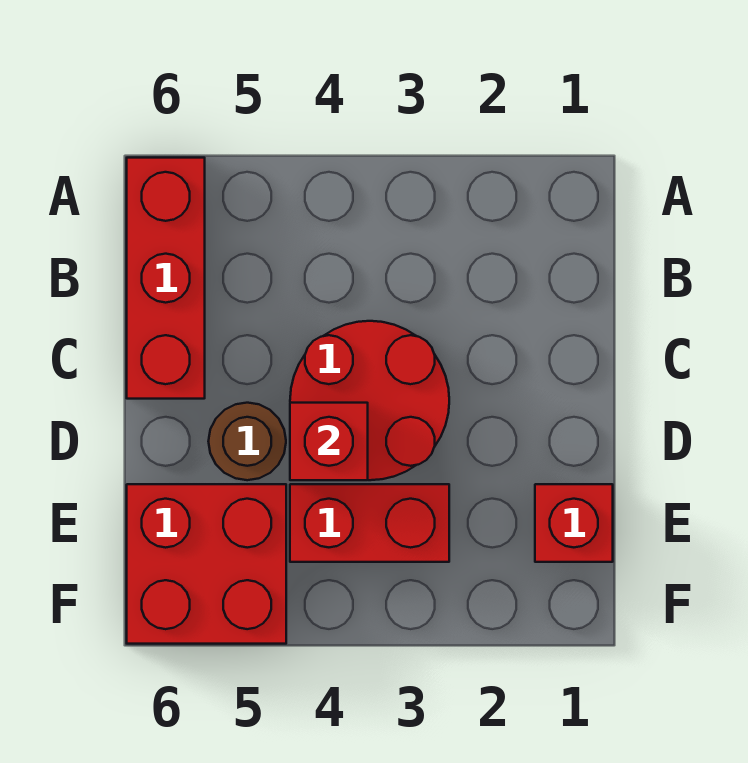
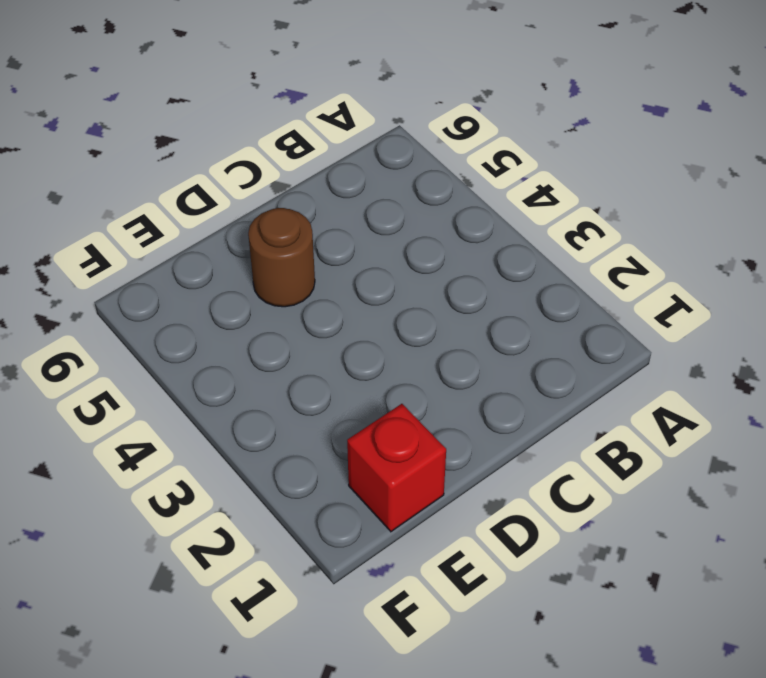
none -> red brick A6:C6 level 1
none -> red round brick C3:D4 level 1

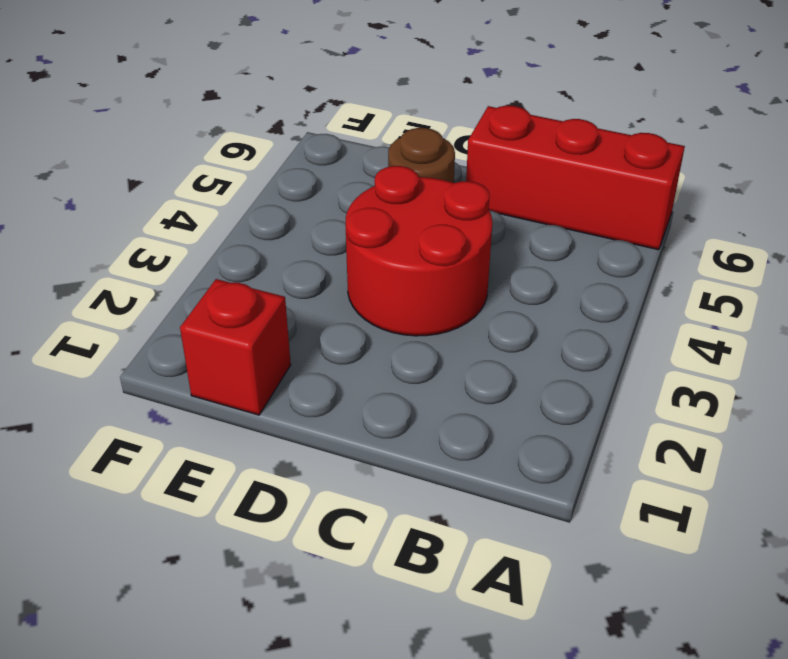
none -> red brick E3:E4 level 1
none -> red brick E5:F6 level 1

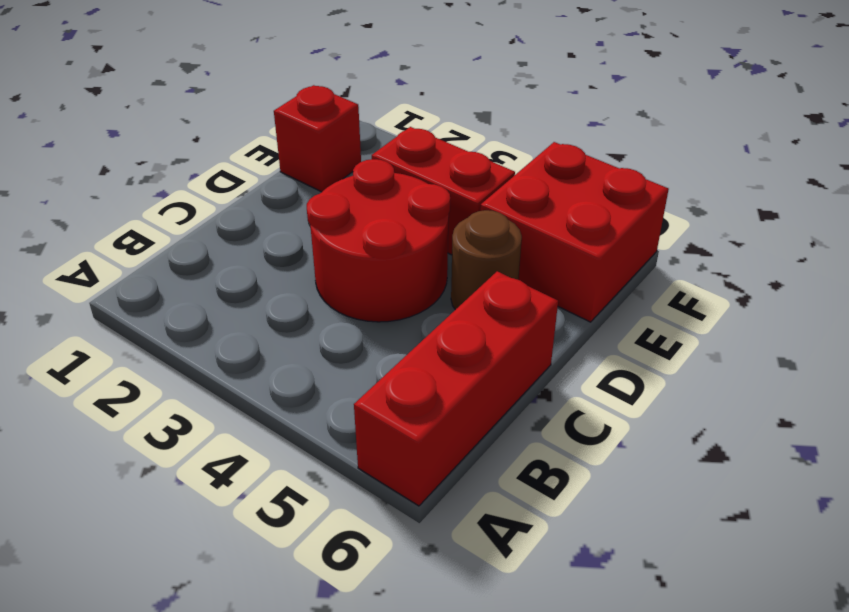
none -> red brick D4 level 2

